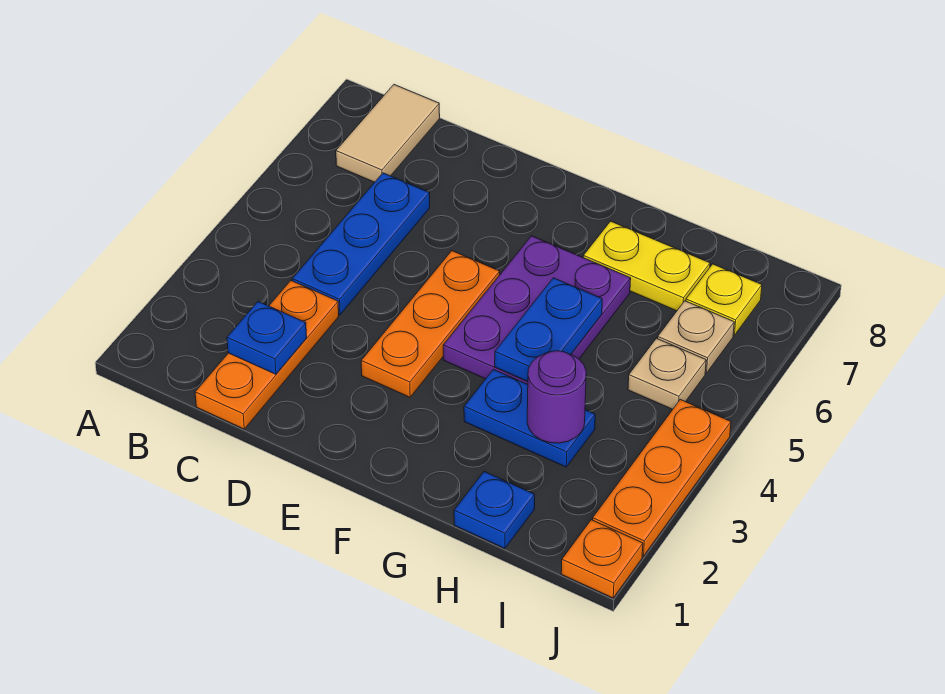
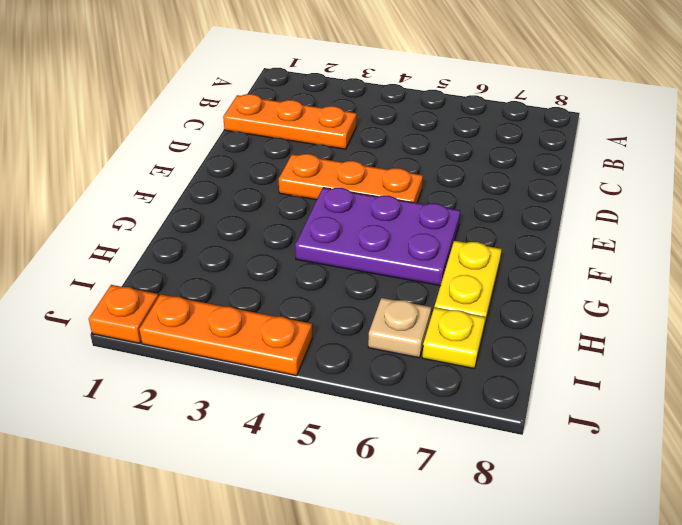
none -> tan tile B7:B8 level 1
none -> blue plate C4:C6 level 1
none -> blue plate G3:H3 level 1

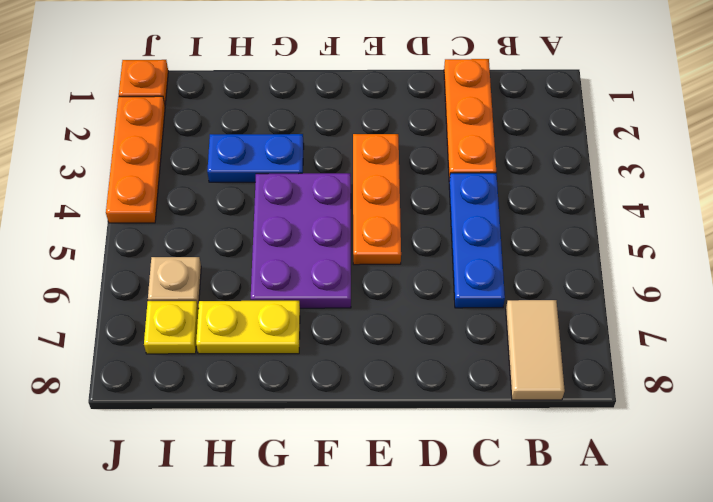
none -> blue plate H1 level 1
none -> tan plate I5 level 1
none -> blue plate C2 level 2

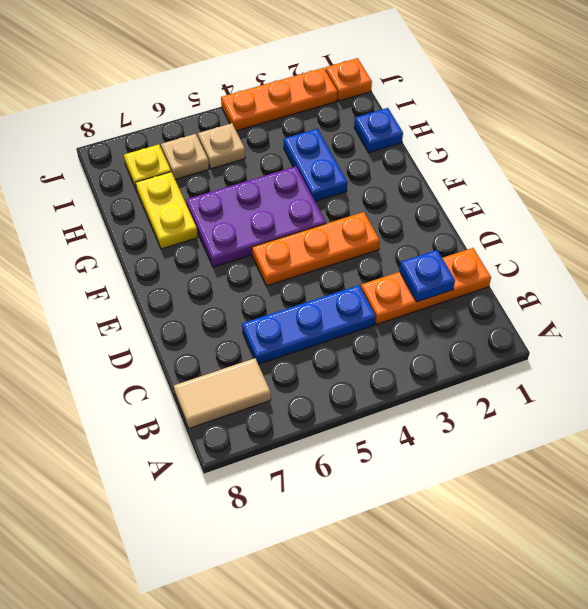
none -> blue plate G4:G5 level 2
none -> purple round brick H3 level 2

